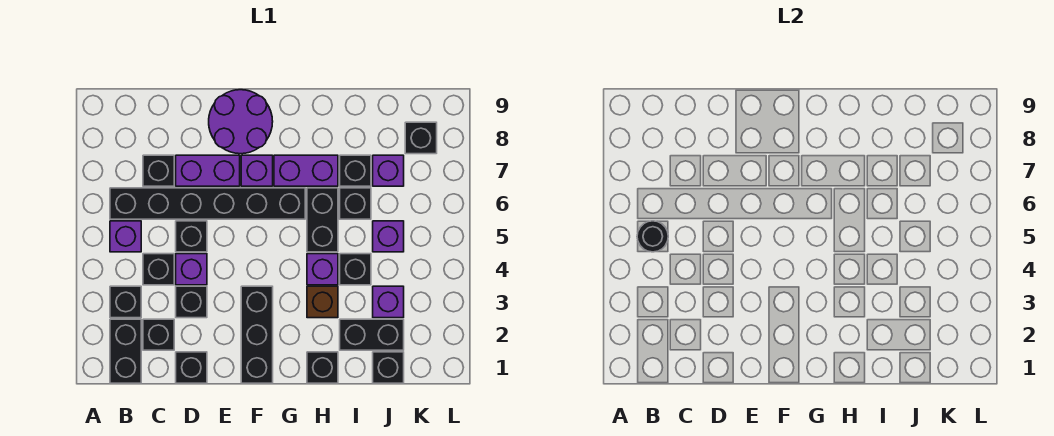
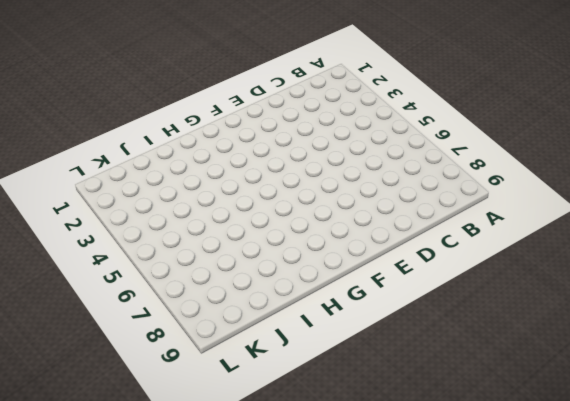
none -> black brick B1:B2 level 1
none -> black brick B3 level 1
none -> purple brick B5 level 1
none -> black brick B6:G6 level 1

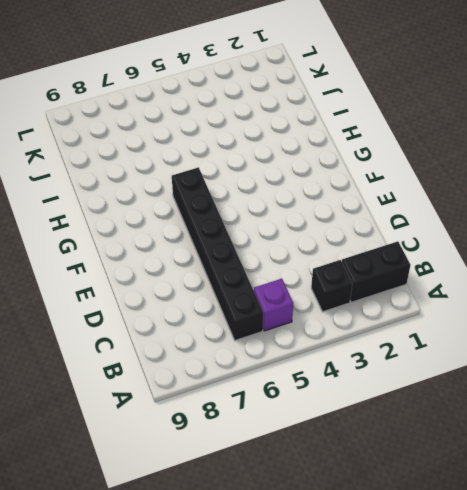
none -> black brick C2 level 1
none -> black brick C4 level 1
none -> black brick C7 level 1
none -> black brick D1 level 1

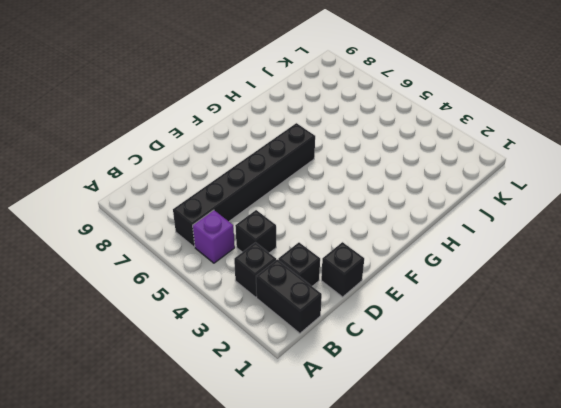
none -> black brick C7 level 1
none -> black brick D3 level 1
none -> purple brick D4 level 1
none -> black brick D5 level 1

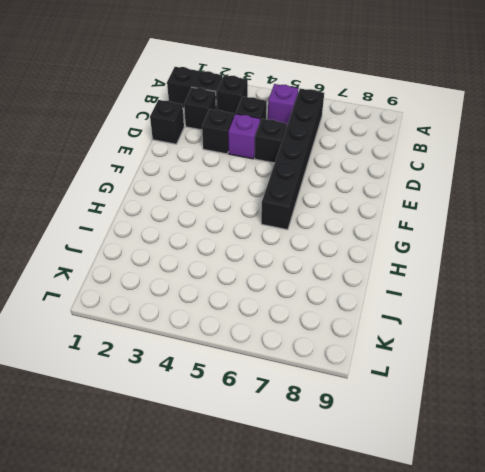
none -> black brick C7 level 1
none -> purple brick D7:E7 level 1
none -> purple round brick E8:F9 level 1
none -> black brick F1:F3 level 1

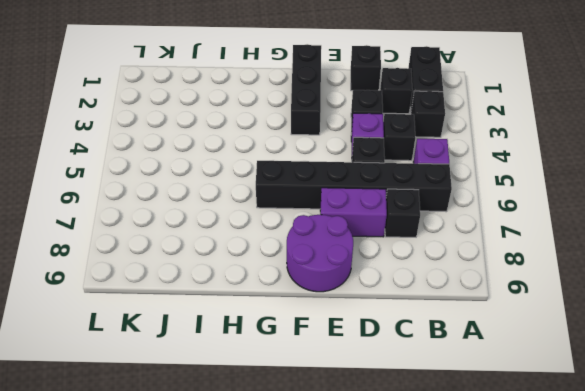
none -> purple brick F7 level 1
none -> purple brick G7:H7 level 1
none -> black brick H1 level 1
none -> brown brick H3 level 1

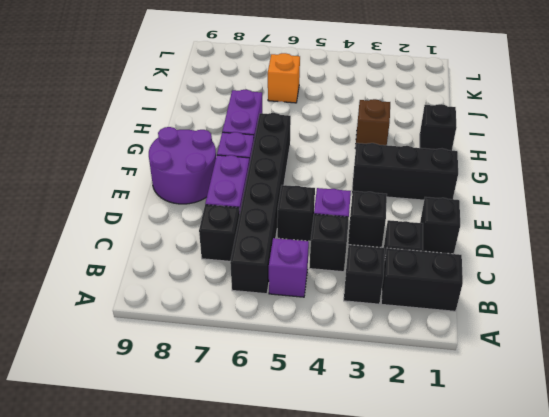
orange brick J6 level 1 -> none
none -> purple brick H4 level 1
none -> black brick H5:H6 level 1
none -> black brick I2:J2 level 1
none -> black brick I4 level 1

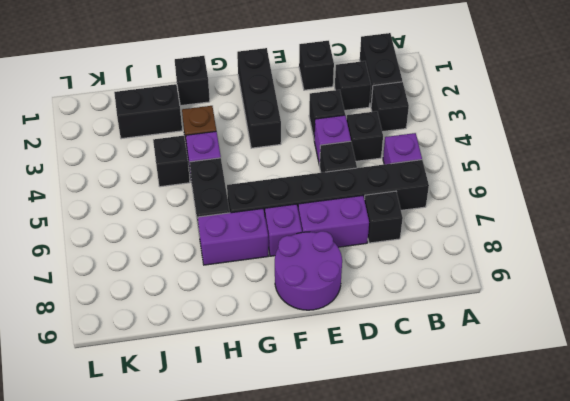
none -> black brick I6 level 1
none -> black brick I7 level 1
none -> black brick J1 level 1
none -> purple brick J3 level 1

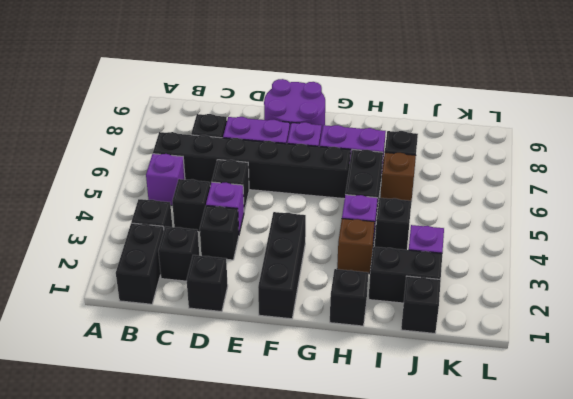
brown brick I6 level 1 -> black brick I6 level 1
none -> purple brick J5 level 1
none -> purple brick J7 level 1
none -> black brick K8 level 1
none -> black round brick B5 level 2

